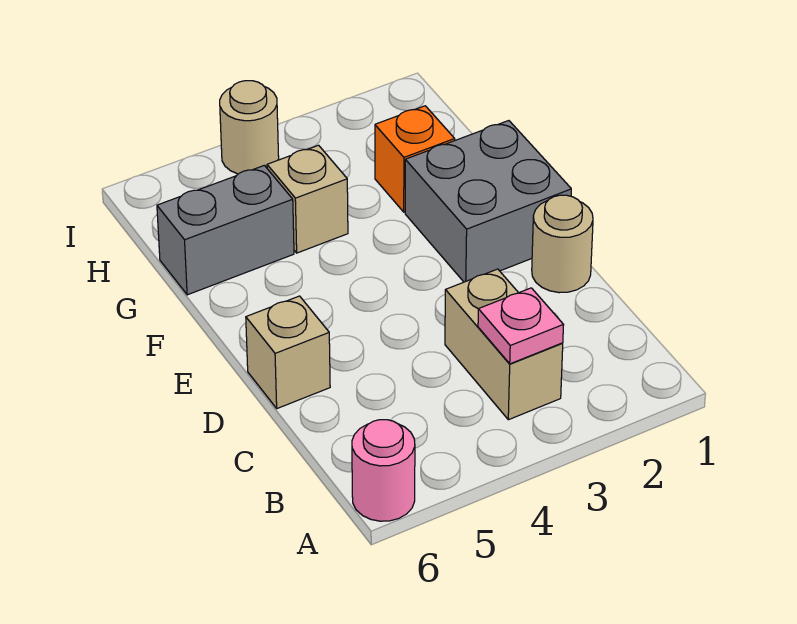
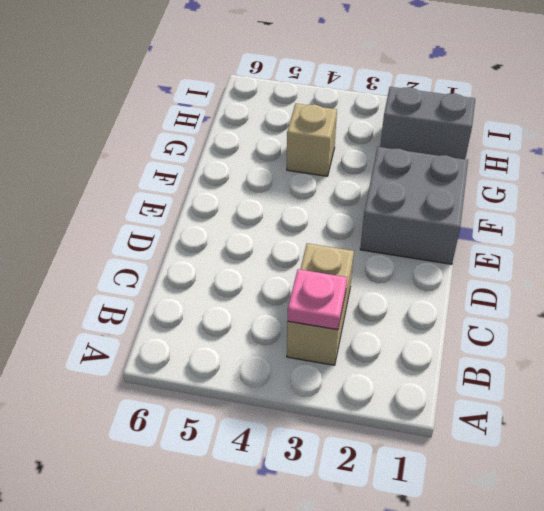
grey brick H1:H2 level 1 -> grey brick G5:G6 level 1
none -> pink round brick A6 level 1
none -> tan round brick D1 level 1

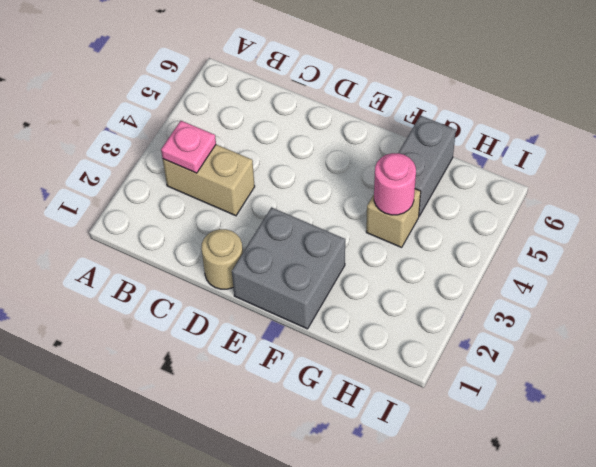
pink round brick G4 level 2 -> pink round brick A6 level 1
none -> tan brick D6 level 1
none -> orange brick G2 level 1

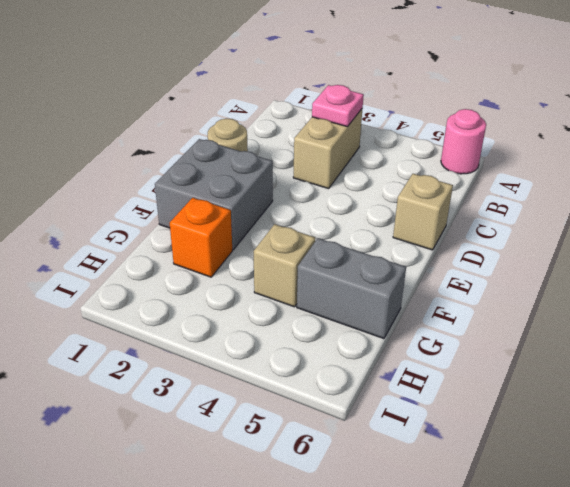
none -> tan round brick I4 level 1

